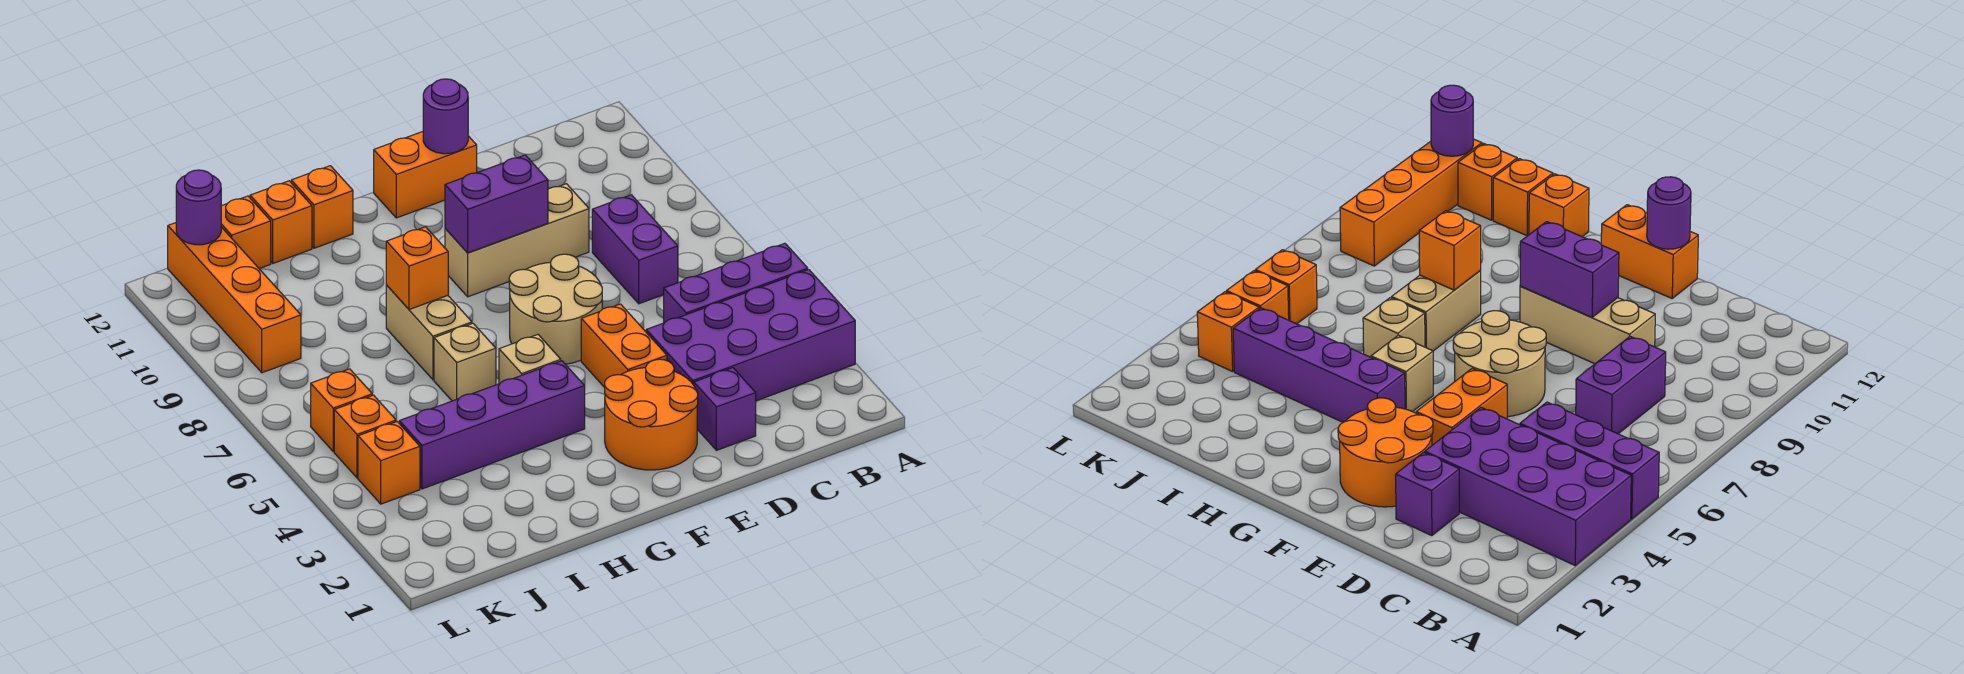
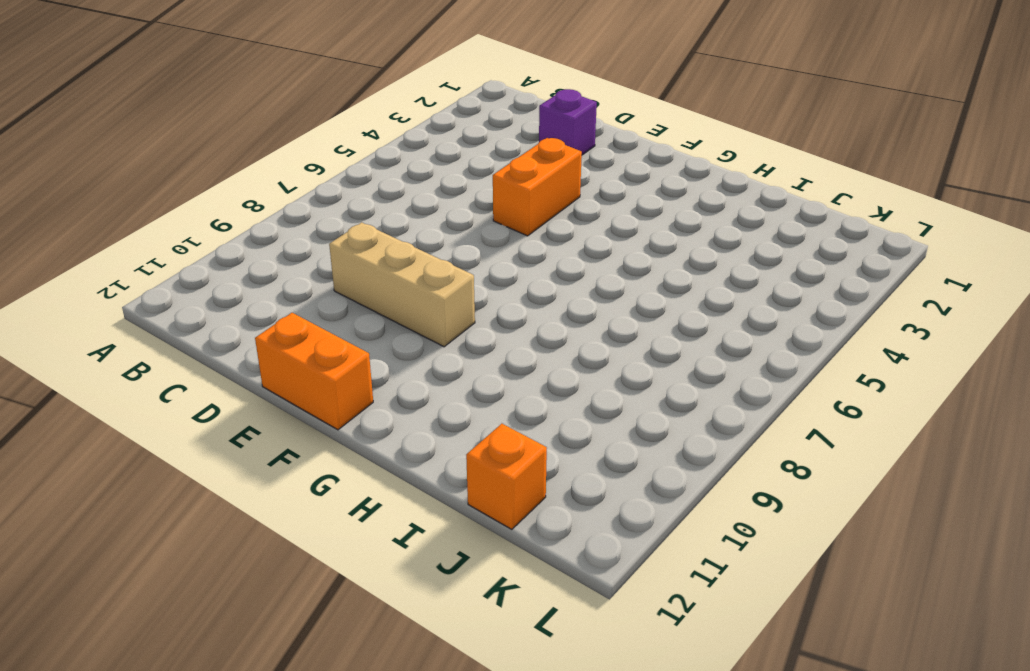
none -> purple brick A3:D4 level 1
none -> purple brick A5:C5 level 1
none -> purple brick C7:C8 level 1

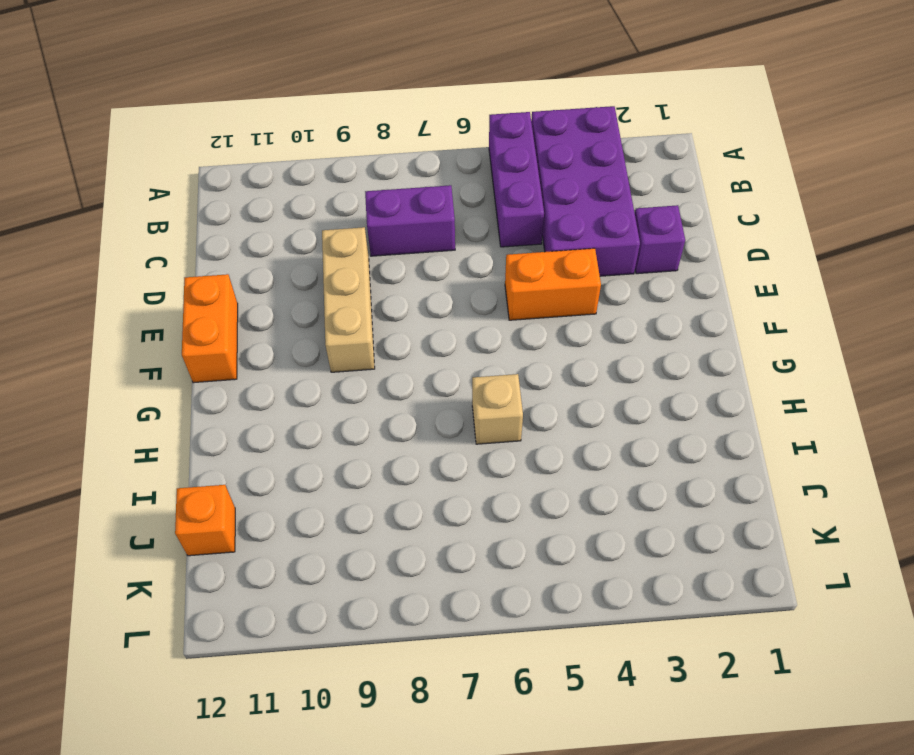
none -> orange round brick E2:F3 level 1
none -> tan round brick E6:F7 level 1
none -> purple brick G4:J4 level 1

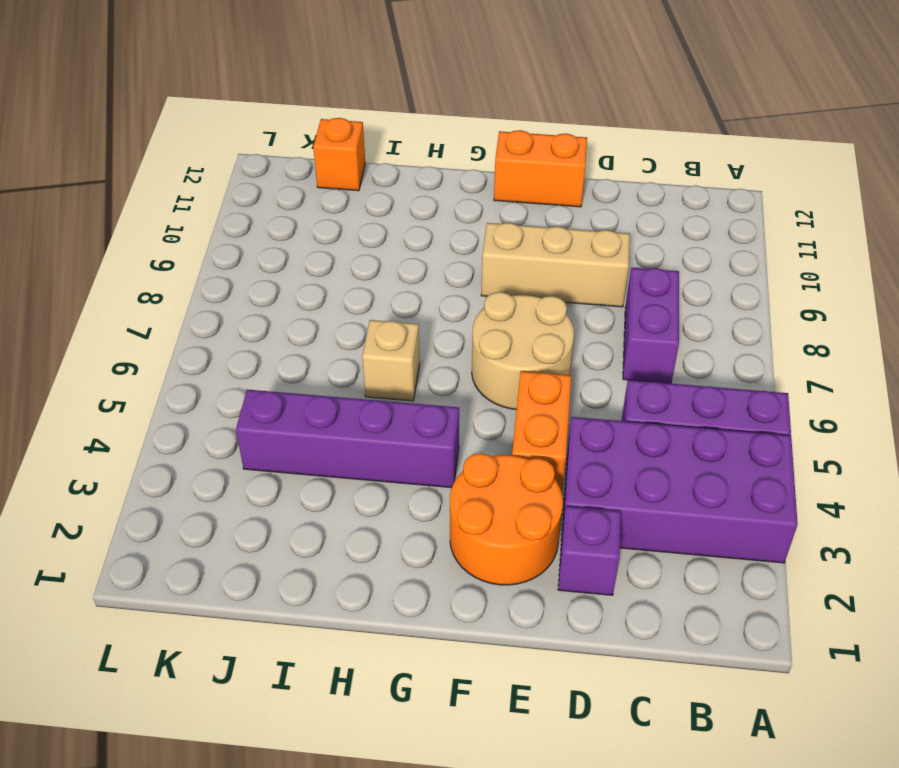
none -> tan brick G5 level 1
none -> tan brick H7:H8 level 1
none -> orange brick H12 level 1

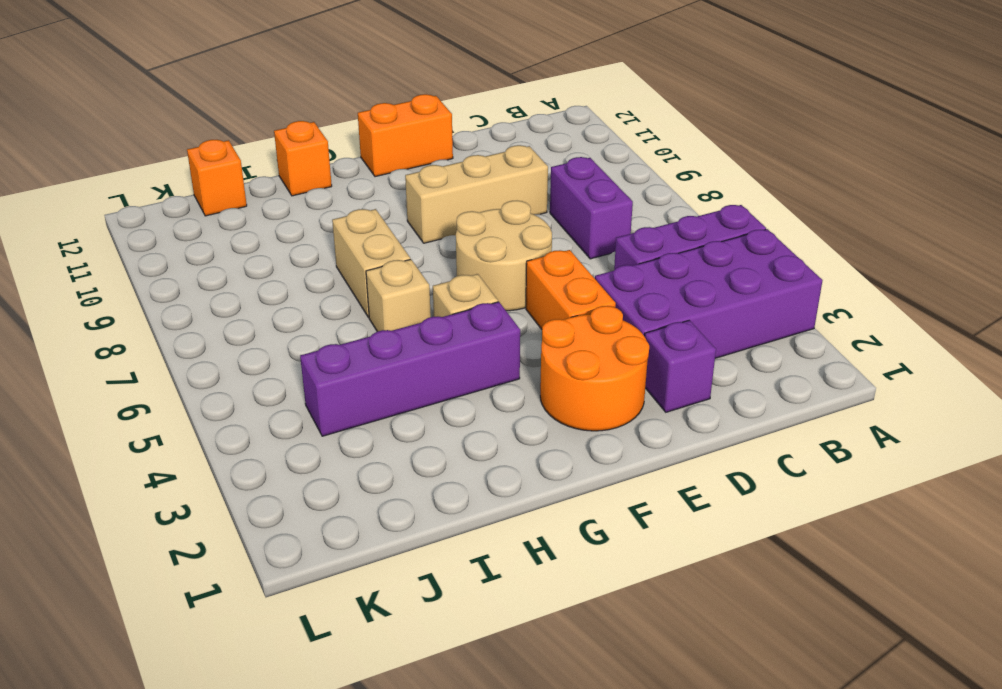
none -> orange brick I12 level 1
none -> orange brick K4 level 1
none -> orange brick K5 level 1

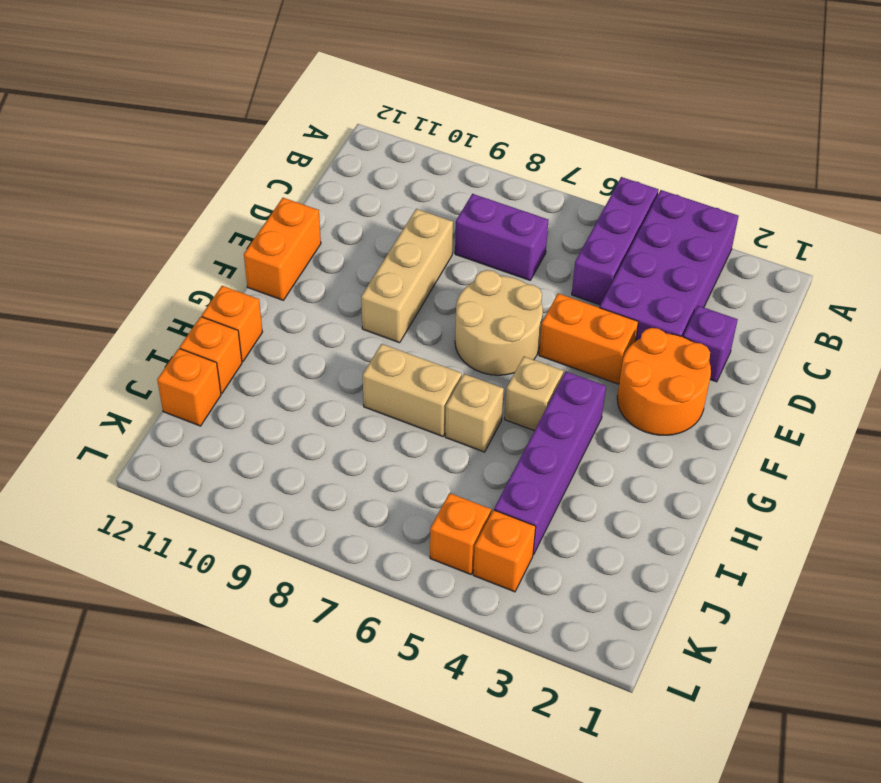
none -> orange brick K6 level 1
none -> orange brick K9:K12 level 1
none -> purple brick E9:F9 level 2

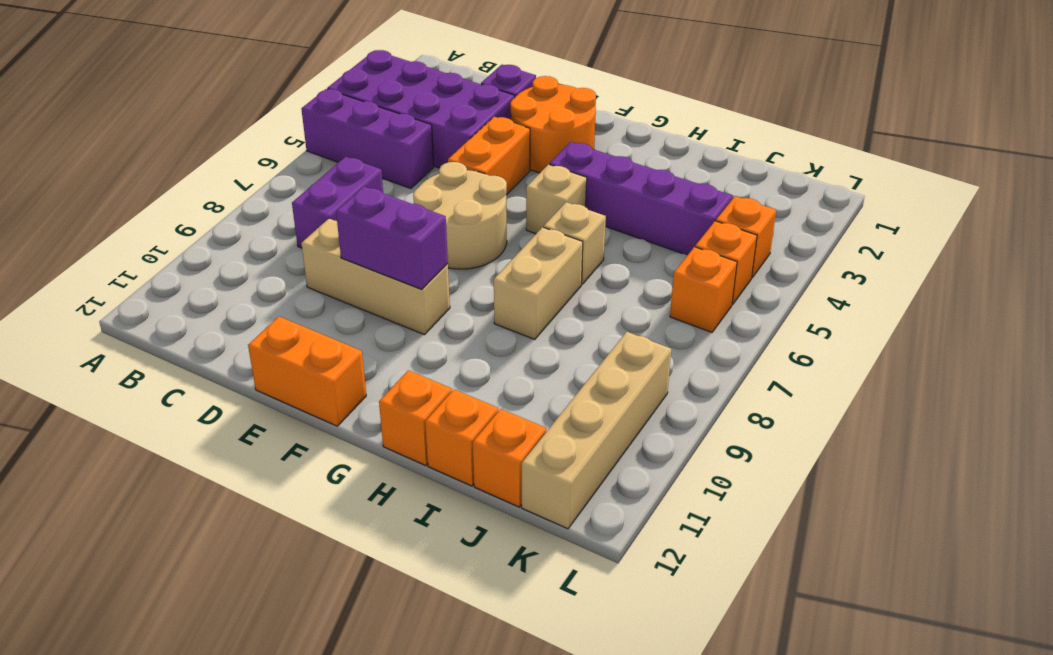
tan brick K9:K12 level 1 -> orange brick K9:K12 level 1
none -> purple round brick E12 level 2
none -> orange brick H8 level 2
none -> purple round brick K12 level 2

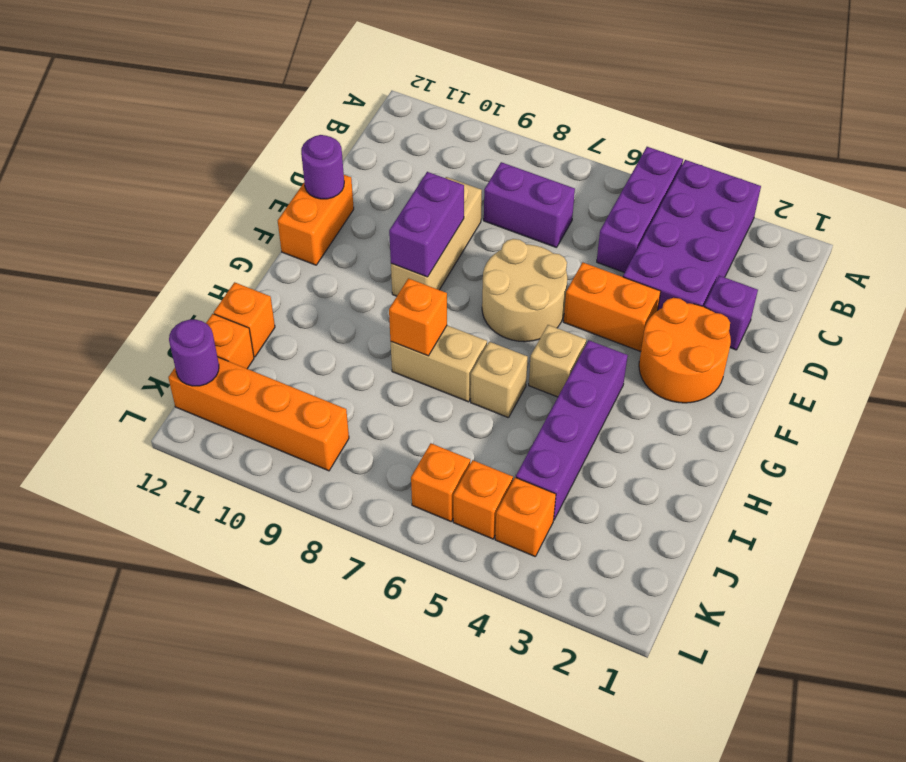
none -> orange brick H12 level 1

